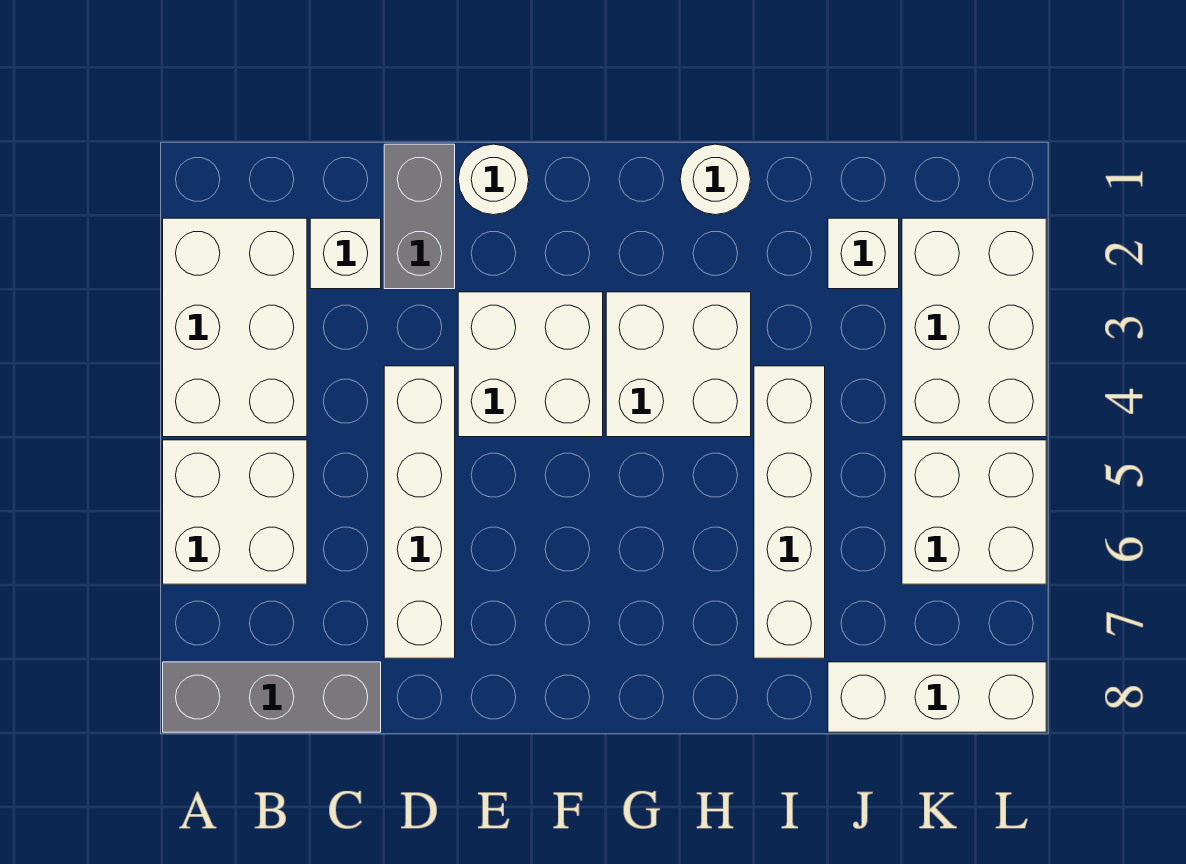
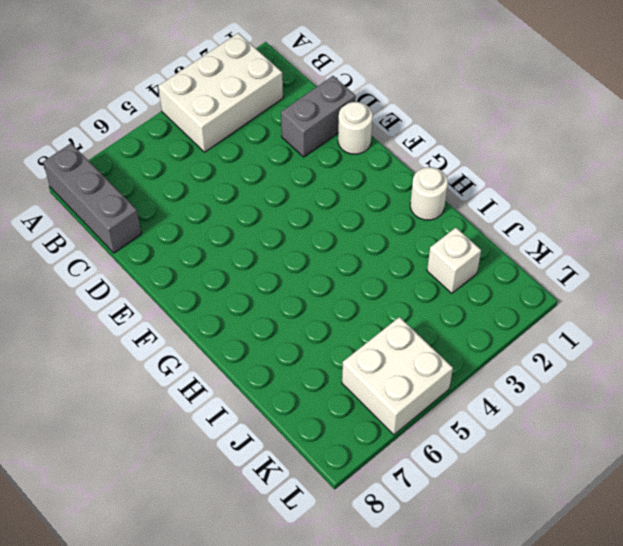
none -> white brick A5:B6 level 1
none -> white brick C2 level 1
none -> white brick D4:D7 level 1

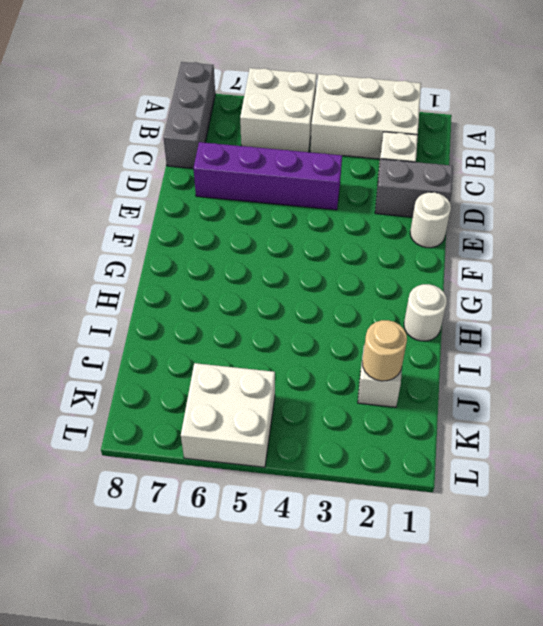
purple brick D4:D7 level 1 -> white brick D4:D7 level 1
tan round brick J2 level 2 -> none
none -> white brick E3:F4 level 1
none -> white brick G3:H4 level 1
none -> white brick I4:I7 level 1

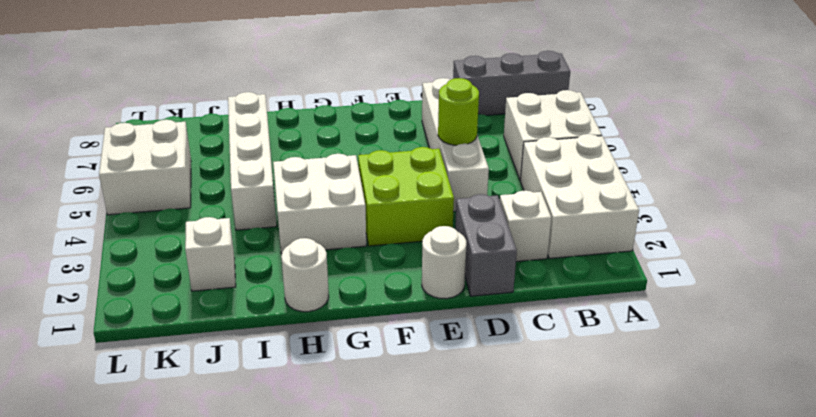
lime round brick D5 level 2 -> none
lime brick E3:F4 level 1 -> white brick E3:F4 level 1
none -> white brick J8:L8 level 1
none -> white brick K2:L4 level 1

